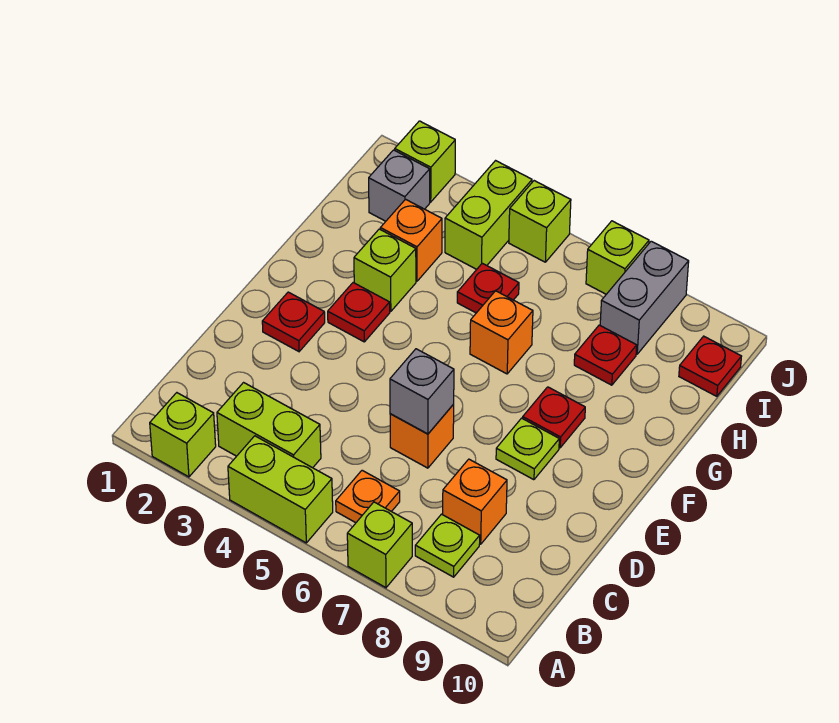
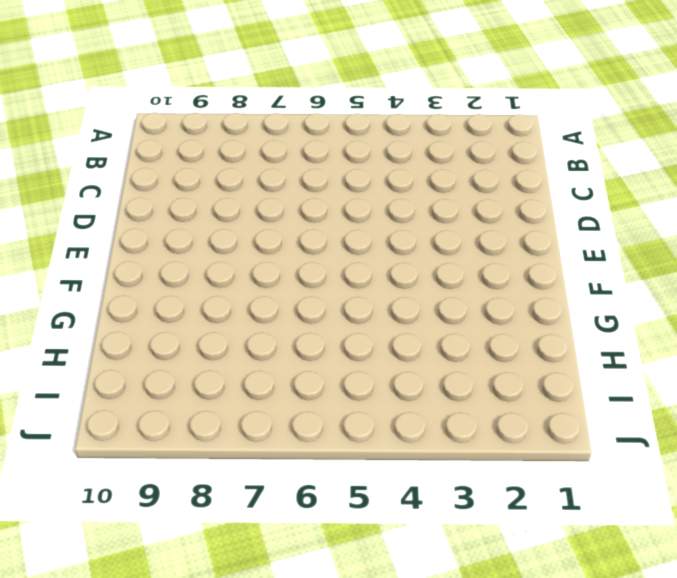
none -> lime brick A2 level 1
none -> lime brick A4:A5 level 1
none -> lime brick A7 level 1

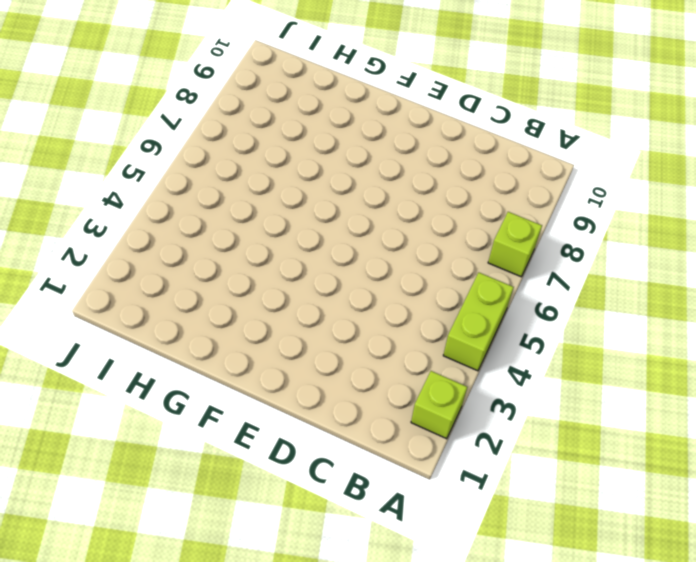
none -> lime brick B3:B4 level 1
none -> orange plate B6 level 1
none -> lime plate B8 level 1

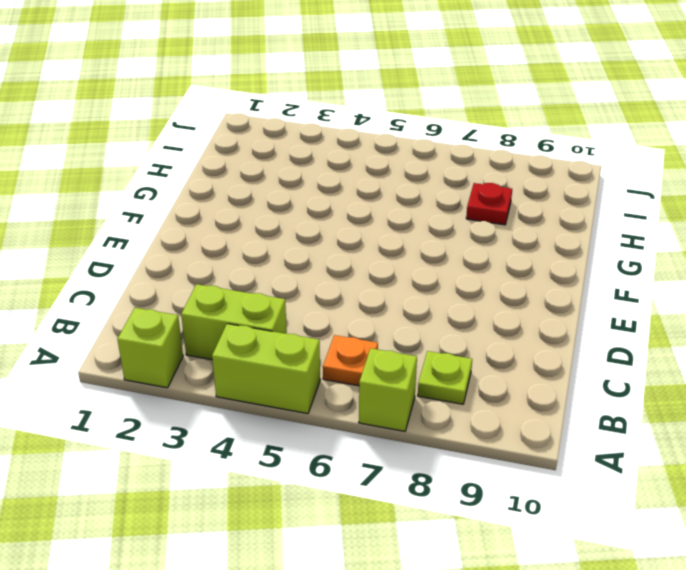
none -> orange brick C8 level 1
none -> orange brick D6 level 1
none -> red plate E2 level 1

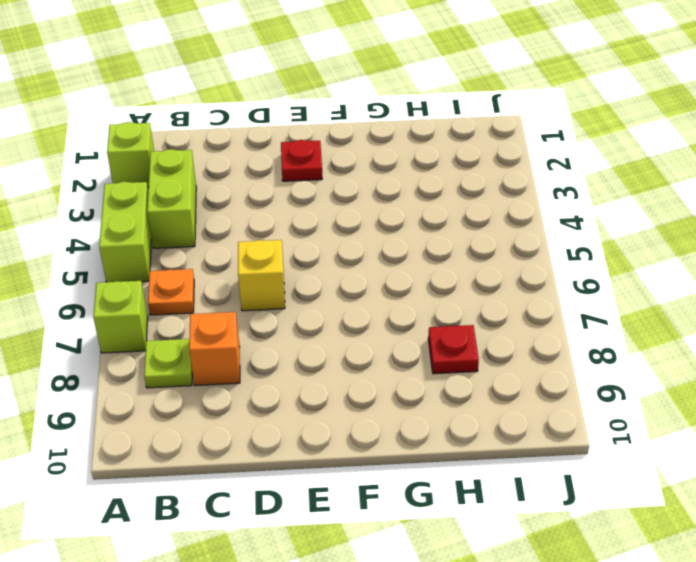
yellow brick D6 level 1 -> orange brick D6 level 1
none -> lime plate E8 level 1
none -> red plate F3 level 1
none -> red plate F8 level 1

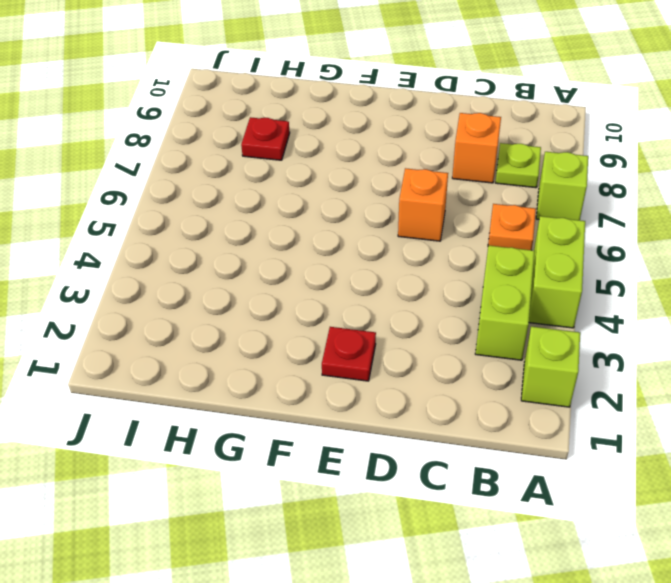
none -> lime plate E8 level 1
none -> red plate F3 level 1
none -> red plate F8 level 1

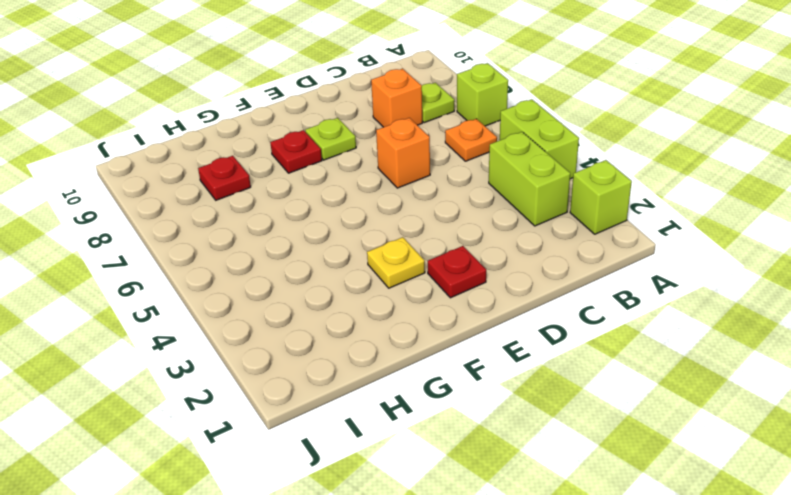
yellow plate F3 level 1 -> red plate F3 level 1
none -> lime brick G3 level 1
none -> orange brick G6 level 1
none -> orange brick H3 level 1

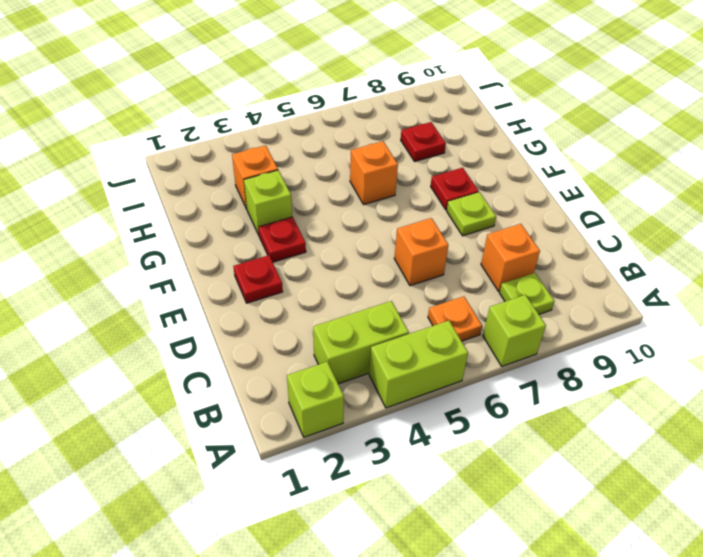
none -> red plate H5 level 1
none -> grey brick I2 level 1
none -> lime brick I4:J4 level 1

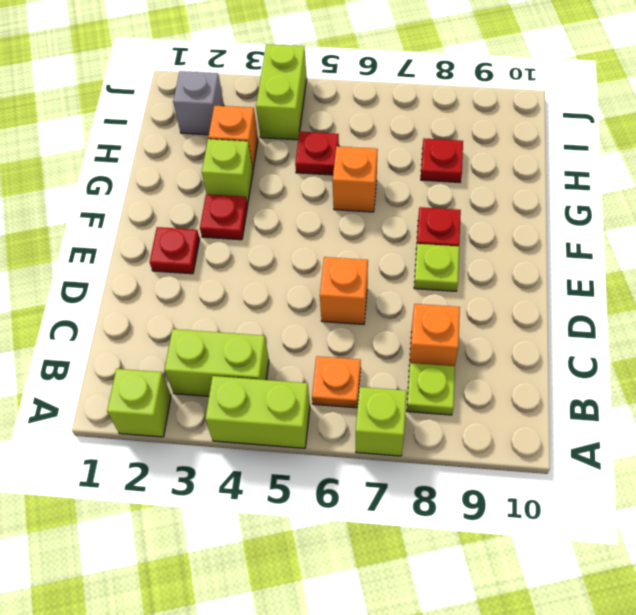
none -> grey brick I8:J8 level 1
none -> red plate I10 level 1
none -> lime brick J2 level 1

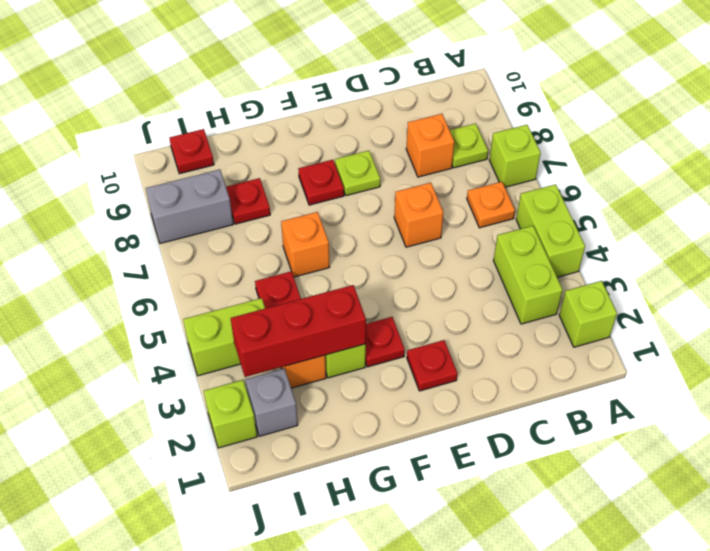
red brick G3:I3 level 2 -> none
none -> lime brick J5 level 1
none -> lime brick J7 level 1
none -> grey brick D6 level 2

